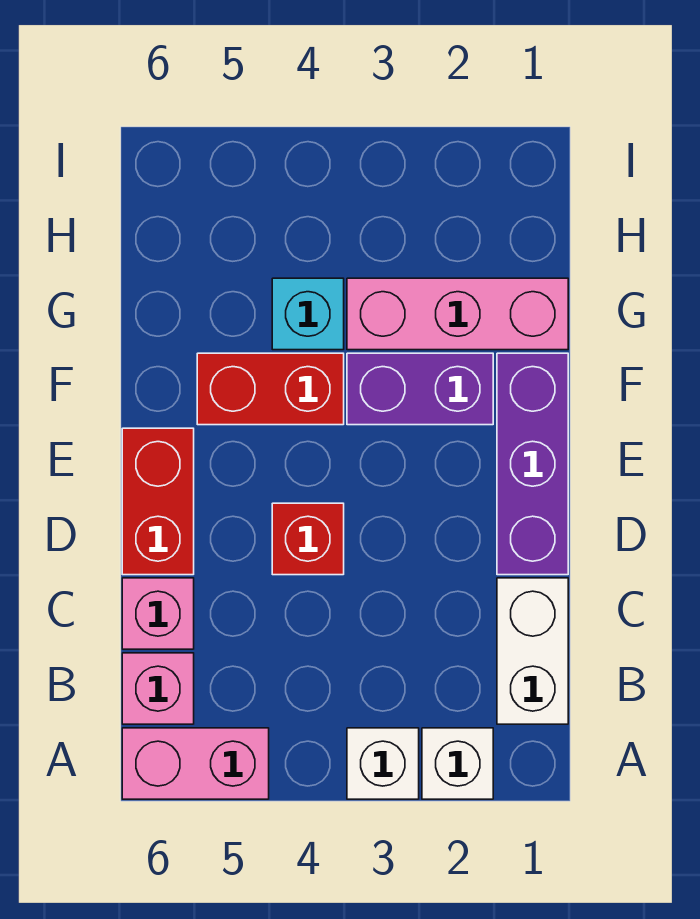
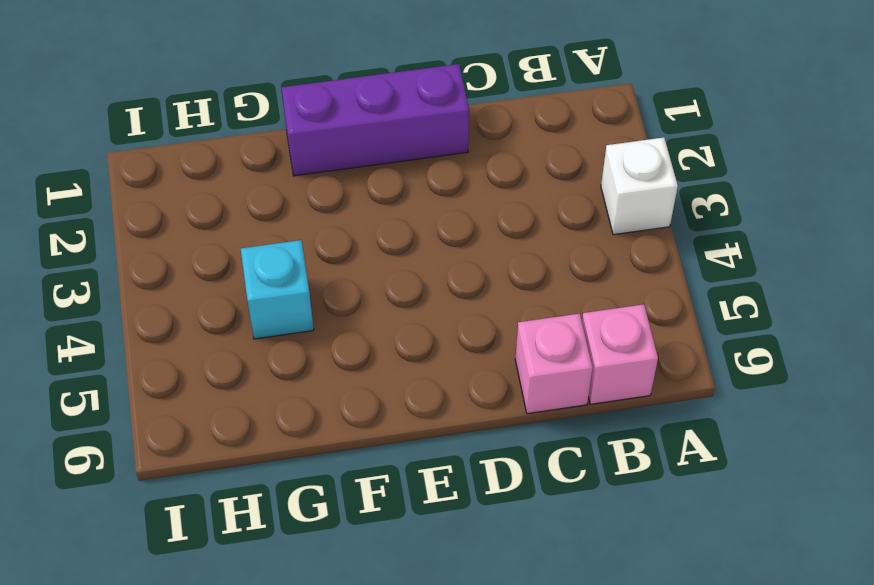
none -> white brick A2 level 1
none -> pink brick A5:A6 level 1
none -> white brick B1:C1 level 1

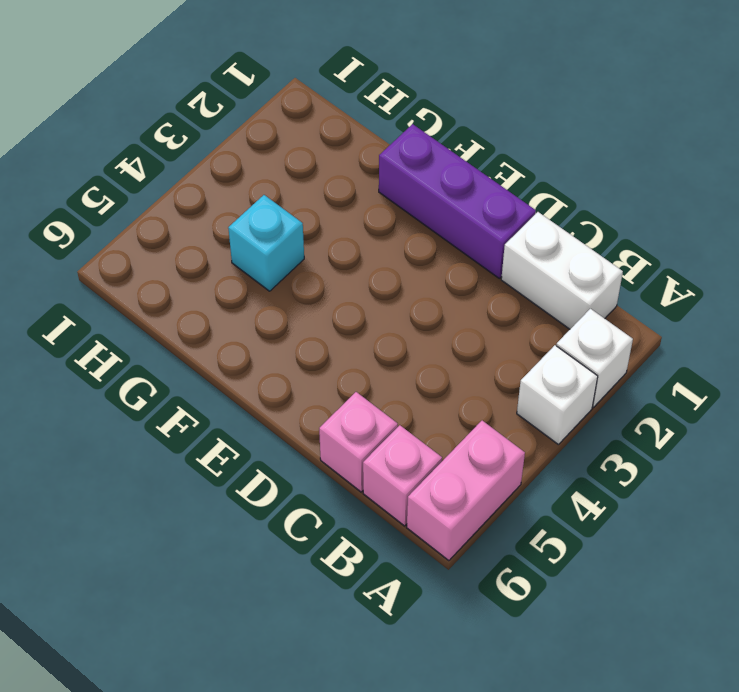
none -> red brick D4 level 1
none -> red brick D6:E6 level 1
none -> purple brick F2:F3 level 1

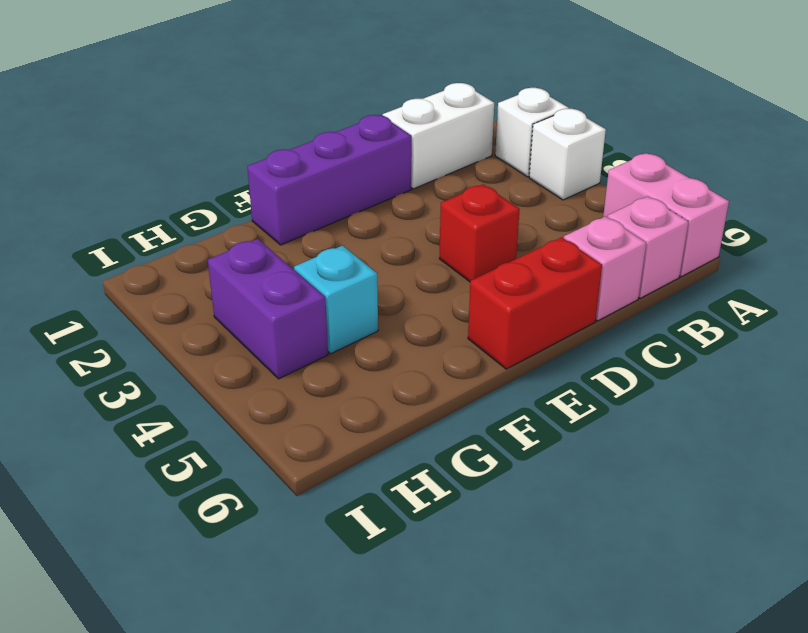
purple brick H3:H4 level 1 -> purple brick F2:F3 level 1
none -> red brick F4:F5 level 1
none -> pink brick G1:G3 level 1

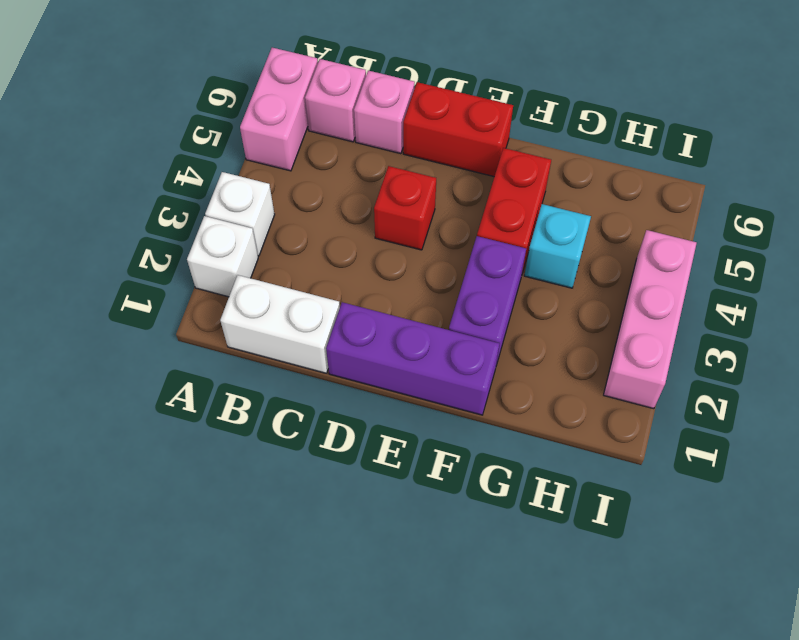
pink brick I2:I4 level 1 -> pink brick G1:G3 level 1

